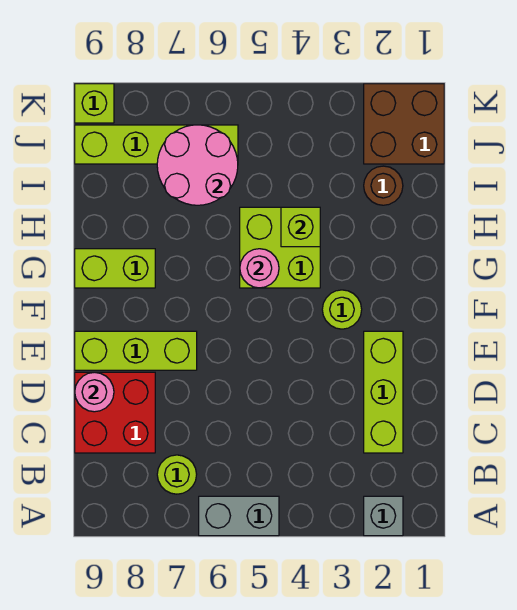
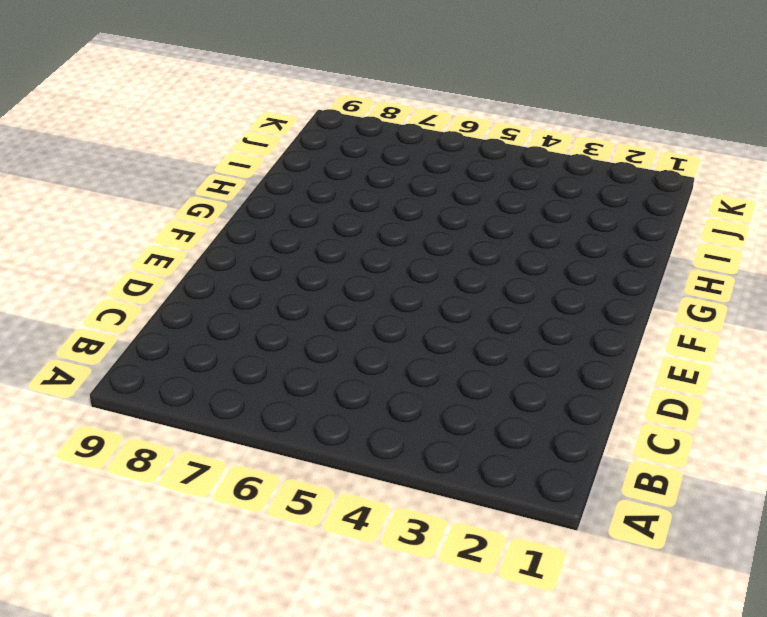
none -> grey brick A2 level 1
none -> grey brick A5:A6 level 1
none -> lime round brick B7 level 1

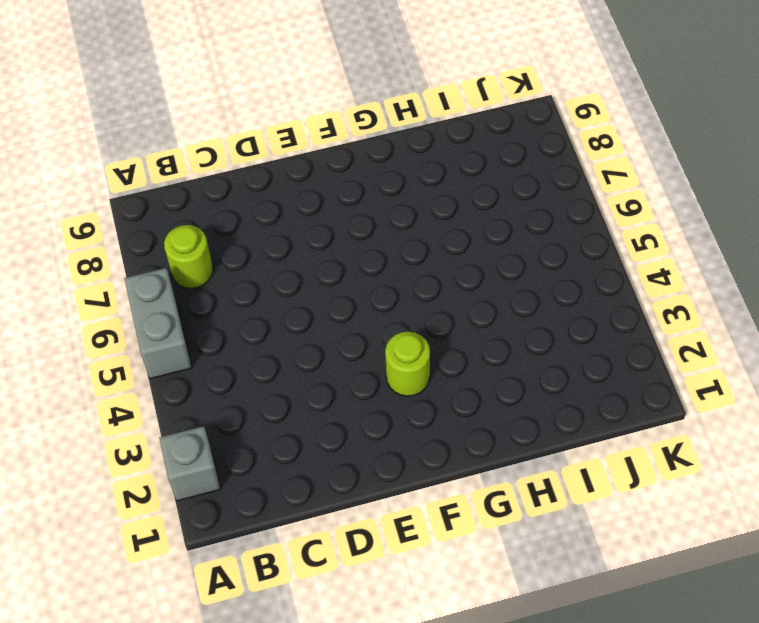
none -> lime brick C2:E2 level 1
none -> red brick C8:D9 level 1
none -> lime brick E7:E9 level 1

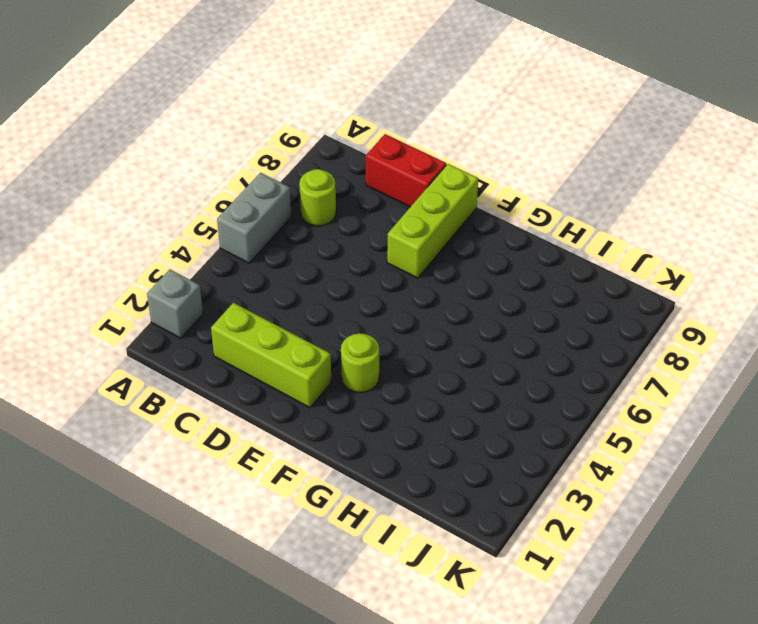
red brick C9:D9 level 1 -> red brick C8:D9 level 1
none -> lime brick G4:H5 level 1
none -> lime brick G8:G9 level 1
none -> brown round brick I2 level 1

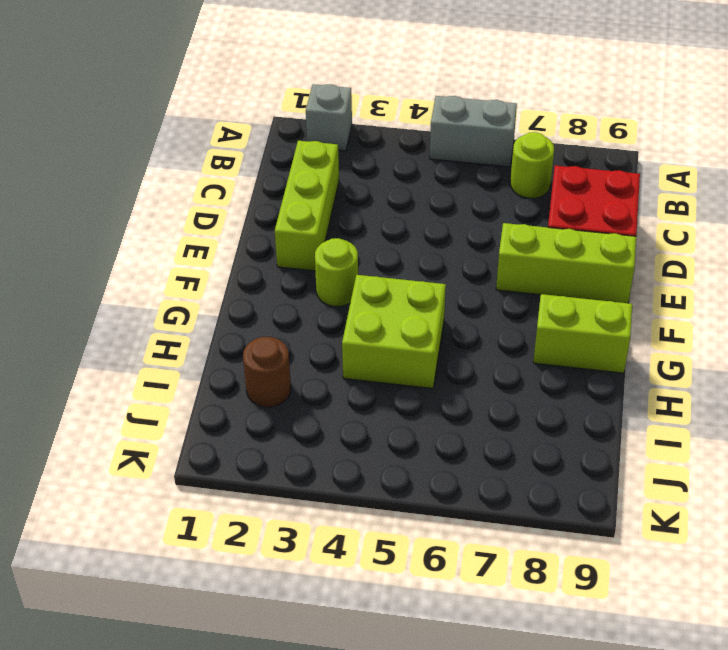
none -> brown brick J1:K2 level 1
none -> lime brick J6:J9 level 1
none -> lime brick K9 level 1

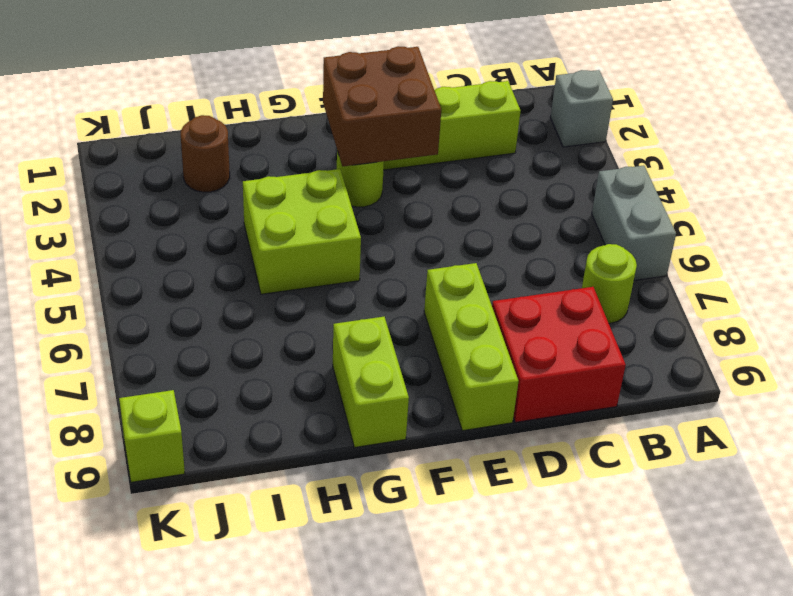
brown brick E2:F3 level 2 -> brown brick J1:K2 level 1
none -> lime brick J6:J9 level 1
none -> pink round brick D9 level 2
none -> pink round brick G5 level 2

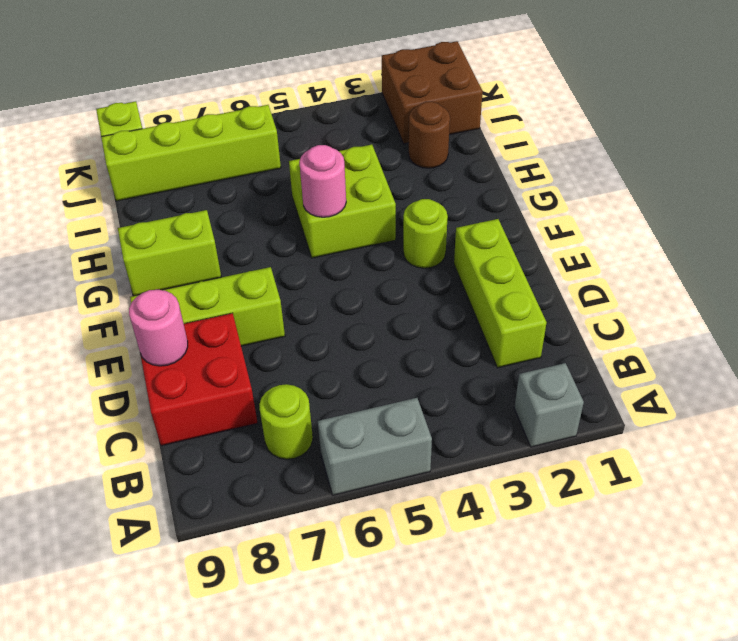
none -> lime brick H4 level 2
none -> pink round brick I6:J7 level 2

